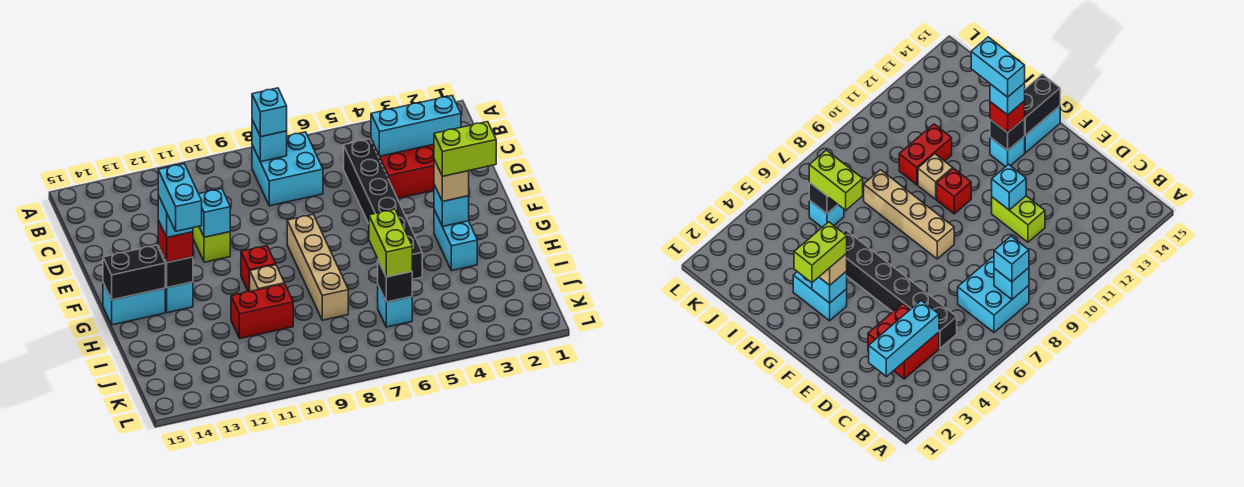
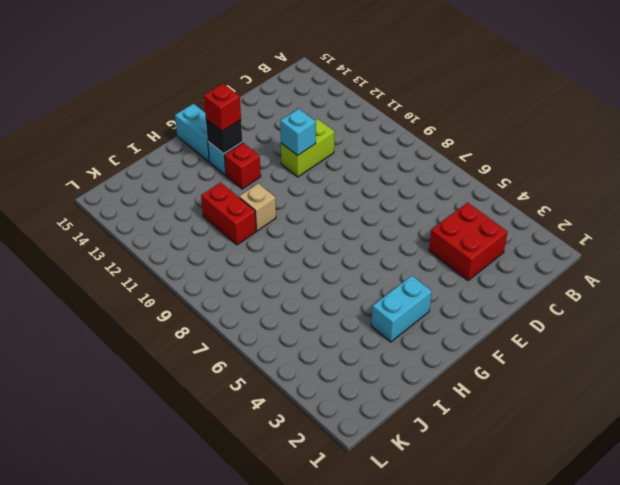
red brick G12 level 1 -> red brick G10 level 1
none -> cyan brick B7:C8 level 1
none -> black brick C5:H5 level 1
none -> tan brick F8:I8 level 1

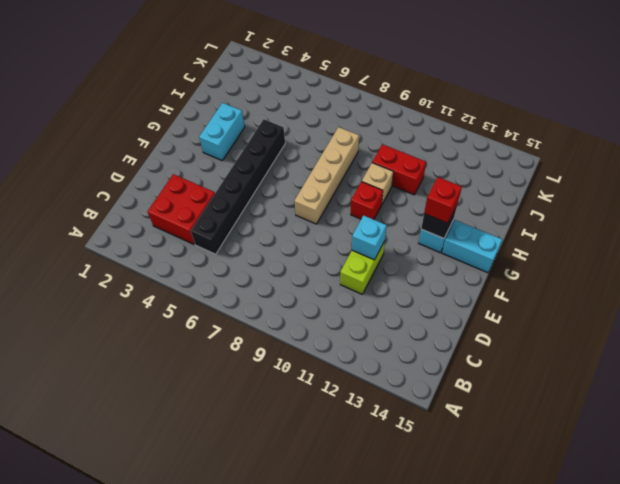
none -> cyan brick B7:C8 level 1
none -> cyan brick J6 level 1
none -> cyan brick B8 level 2

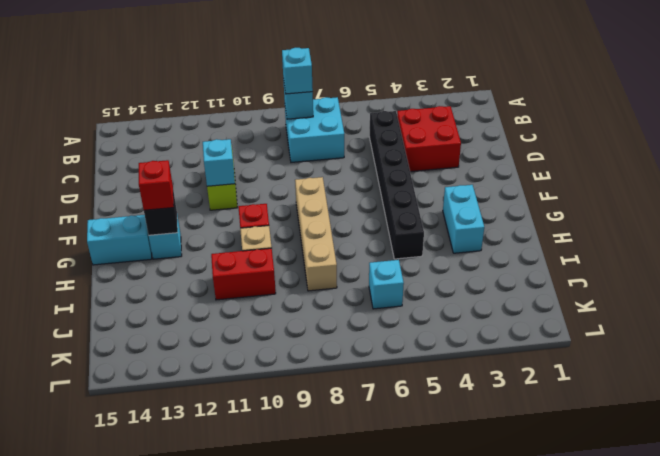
none -> cyan brick C2:C4 level 2
none -> cyan brick G3 level 2
none -> black brick G14:G15 level 2

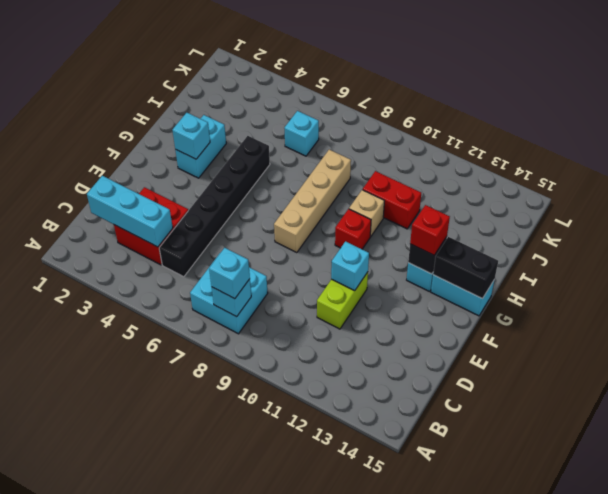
none -> black brick J6 level 2
none -> tan brick G3 level 3
none -> lime brick I6:J6 level 3

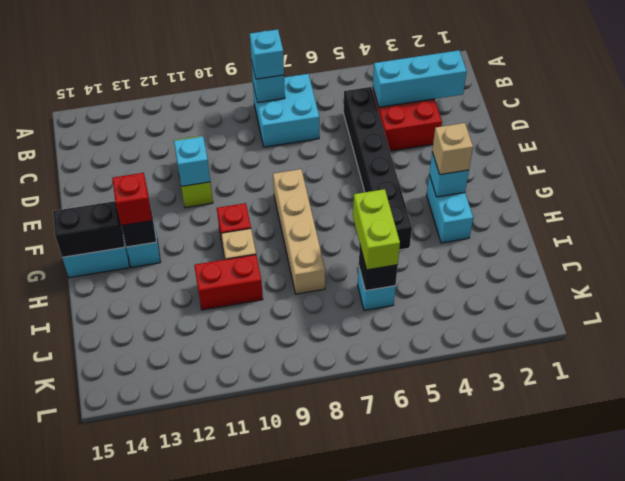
none -> lime brick G2:G3 level 4
none -> cyan brick G13 level 4
none -> cyan brick G13:H13 level 5

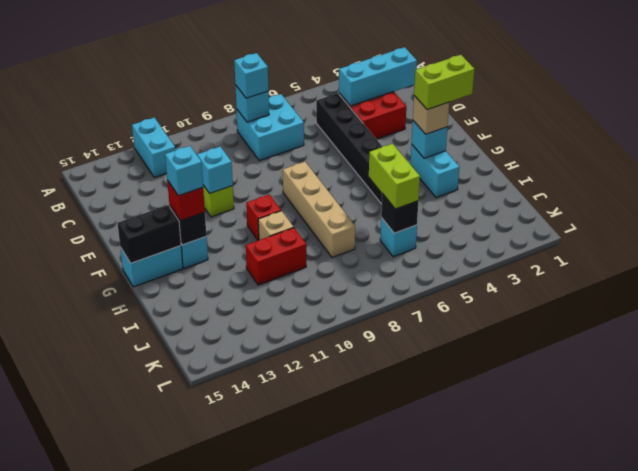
cyan brick A12:B12 level 1 -> cyan brick G13:H13 level 5

